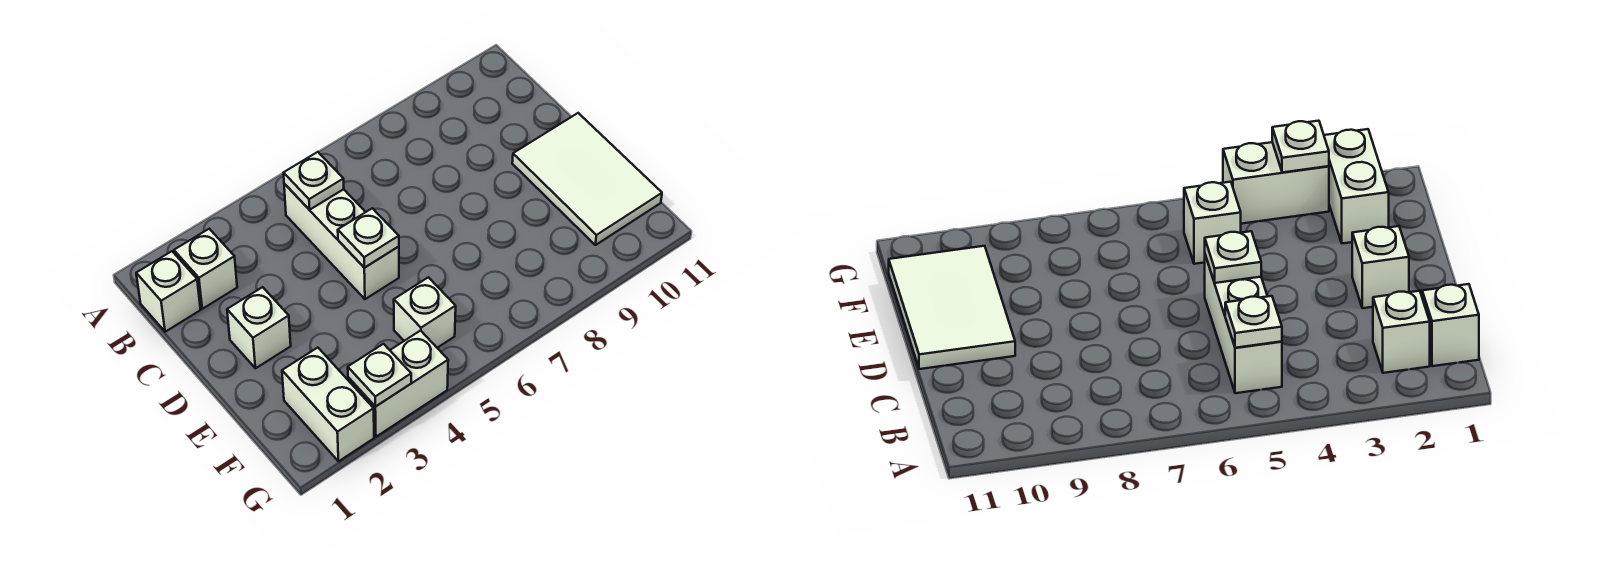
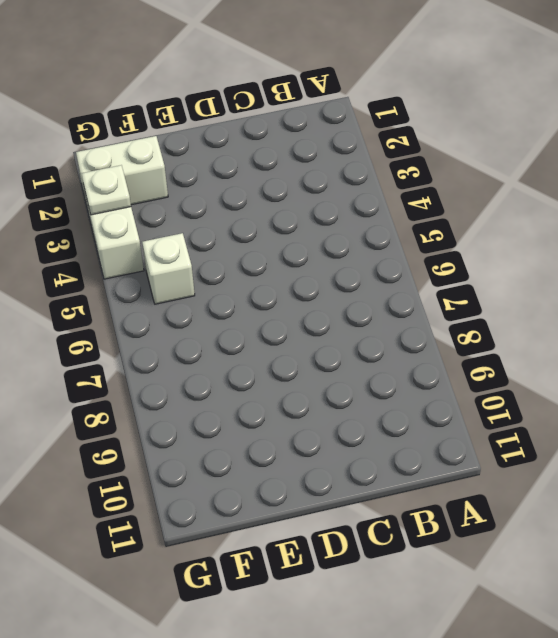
none -> white brick B1 level 1
none -> white brick B2 level 1

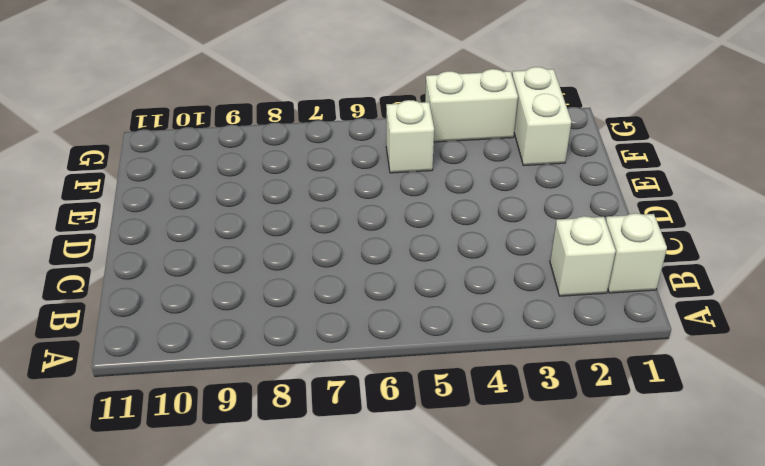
none -> white brick B5:D5 level 1
none -> white brick D2 level 1

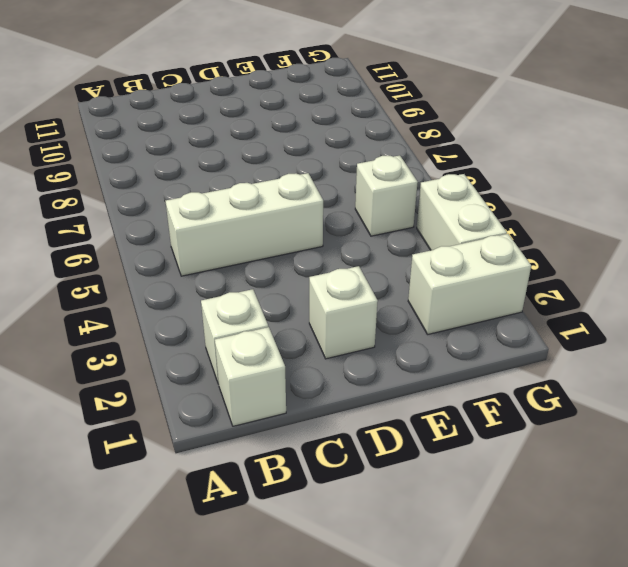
none -> white tile D10:F11 level 1
none -> white plate B5 level 2

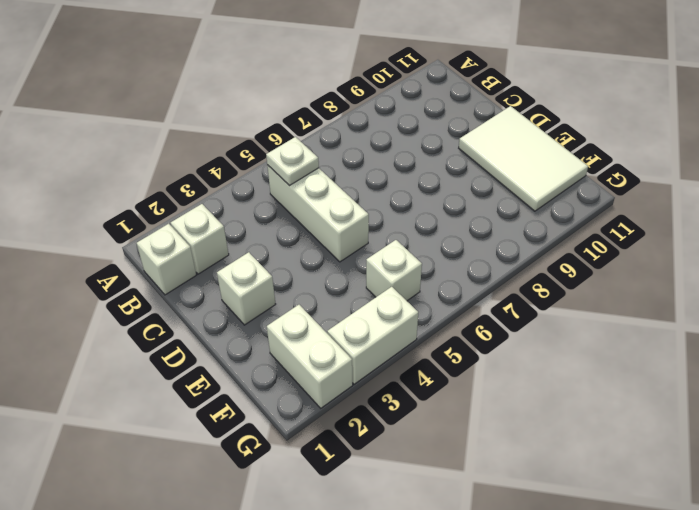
none -> white plate D5 level 2
none -> white plate G3 level 2

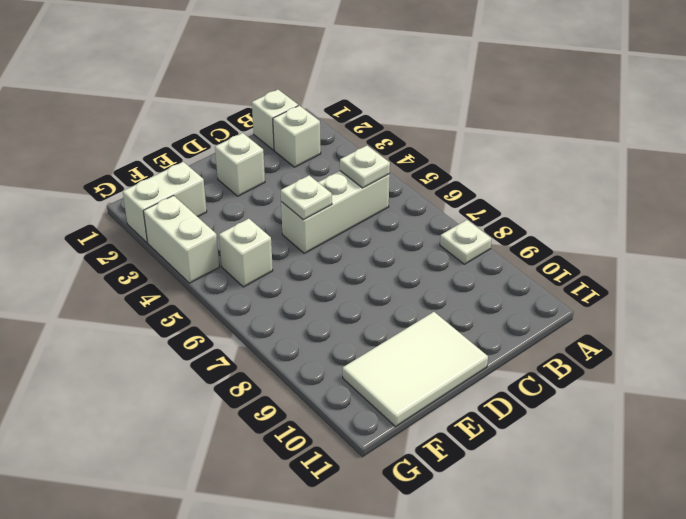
white plate A8 level 1 -> white plate G3 level 2

